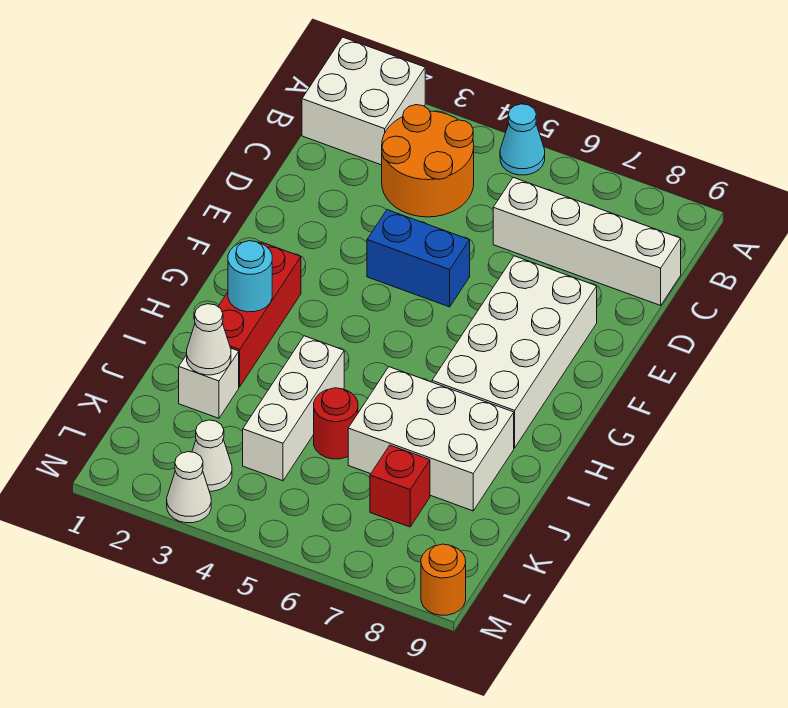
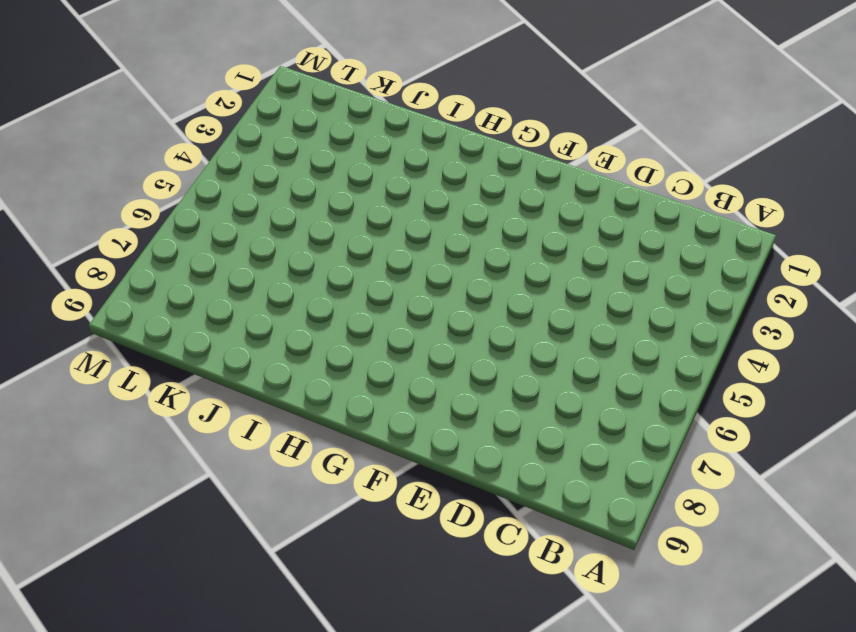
none -> white brick A1:B2 level 1
none -> cyan cone A5 level 1
none -> orange round brick B3:C4 level 1

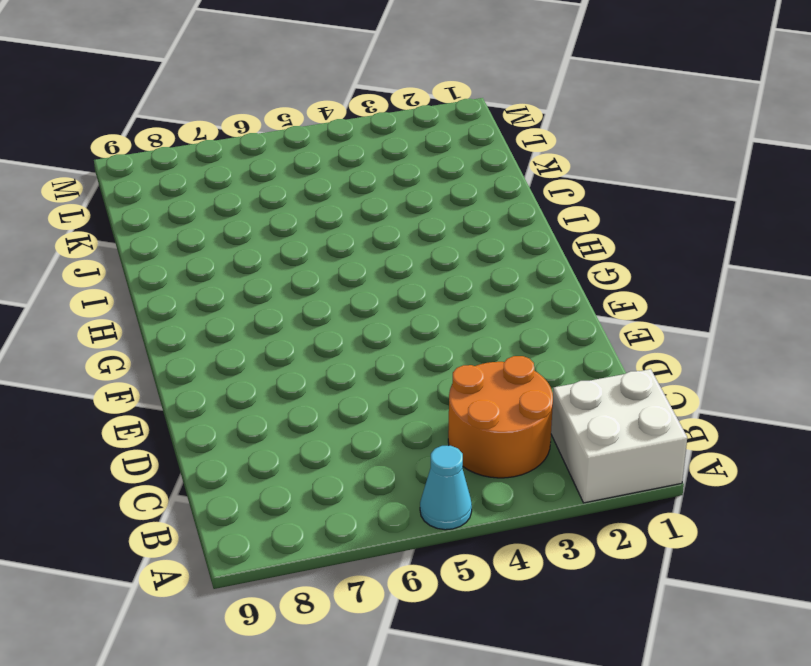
none -> white brick C6:C9 level 1
none -> blue brick E4:E5 level 1
none -> white brick E7:H8 level 1

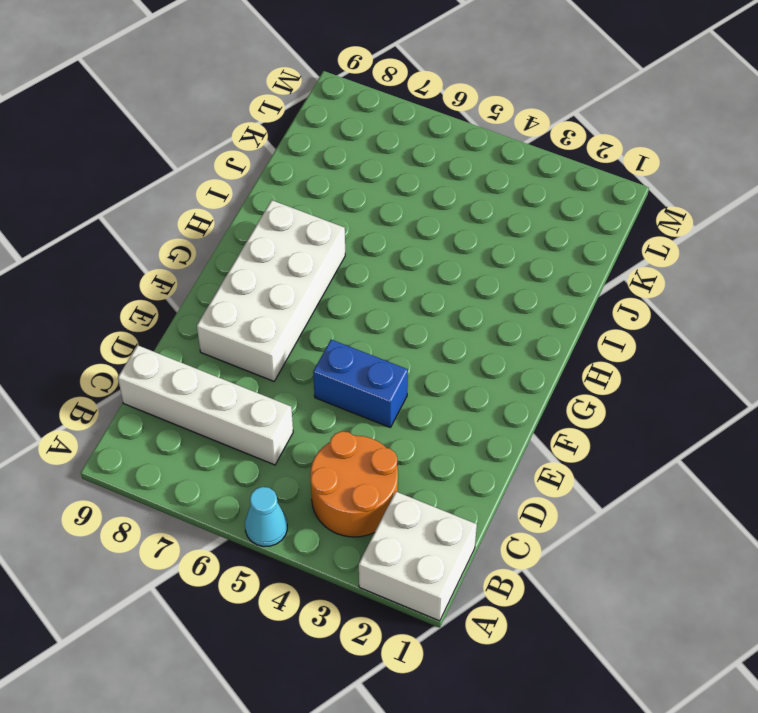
none -> red brick G2:I2 level 1
none -> white brick I4:K4 level 1
none -> white brick I6:J8 level 1

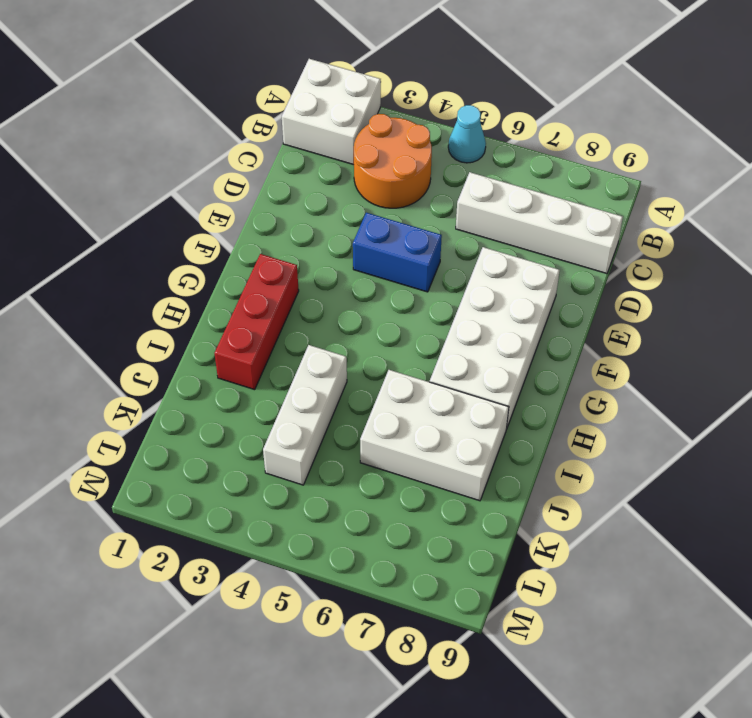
none -> white brick J2 level 1
none -> red round brick J5 level 1
none -> red brick K7 level 1

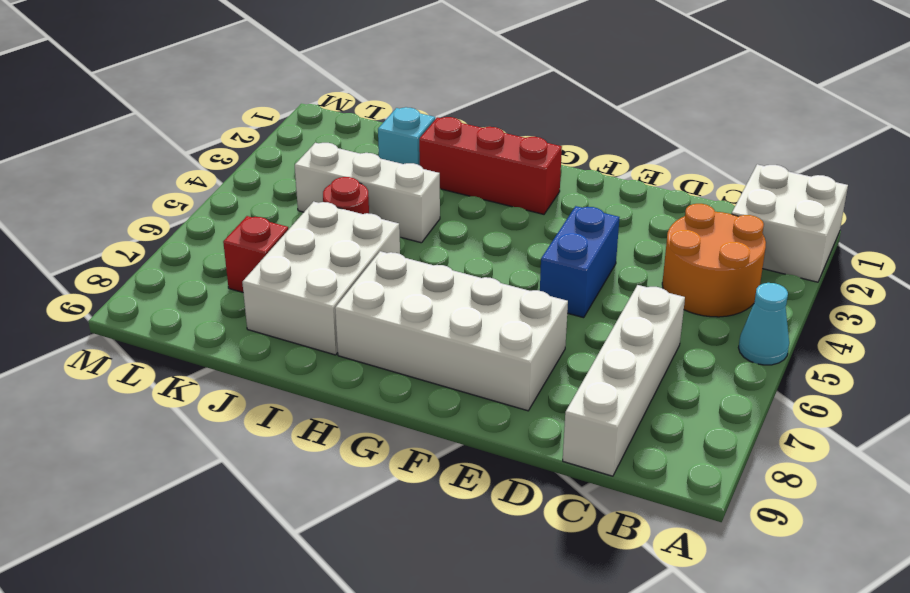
cyan brick J2 level 1 -> white brick J2 level 1
none -> white cone L3 level 1
none -> white cone M3 level 1
none -> orange round brick M9 level 1

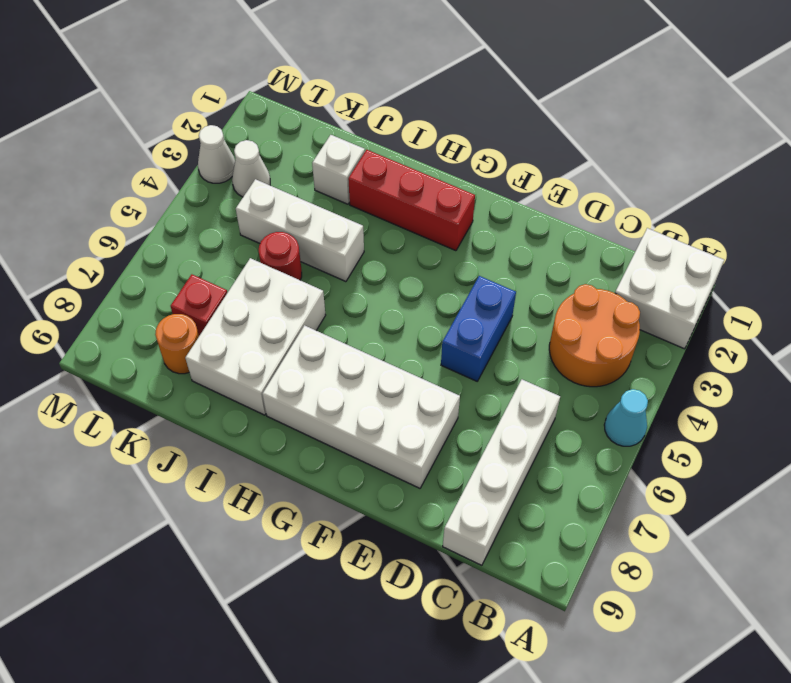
orange round brick K8 level 1 -> orange round brick M9 level 1
none -> cyan round brick H2 level 2
none -> white cone J2 level 2

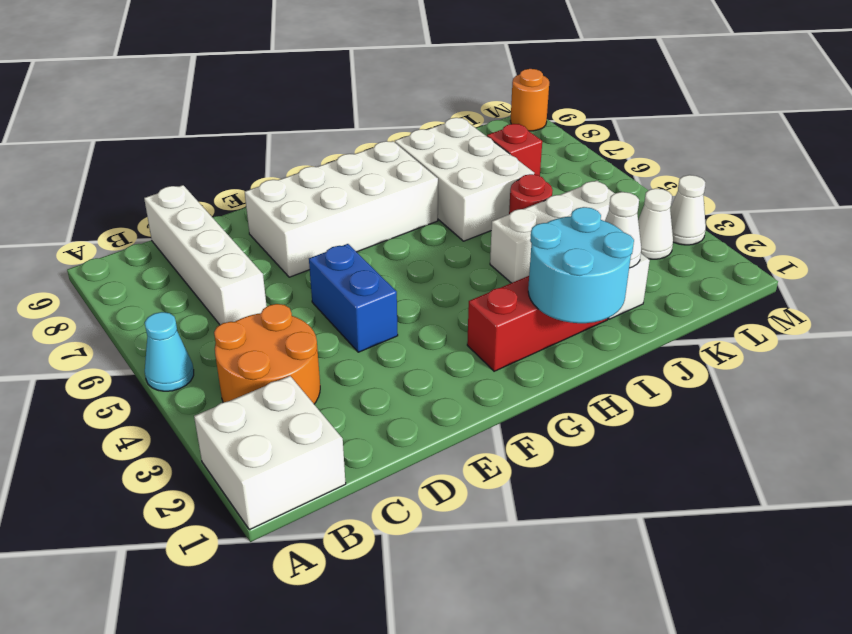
cyan round brick H1:I2 level 2 -> cyan round brick H2 level 2

